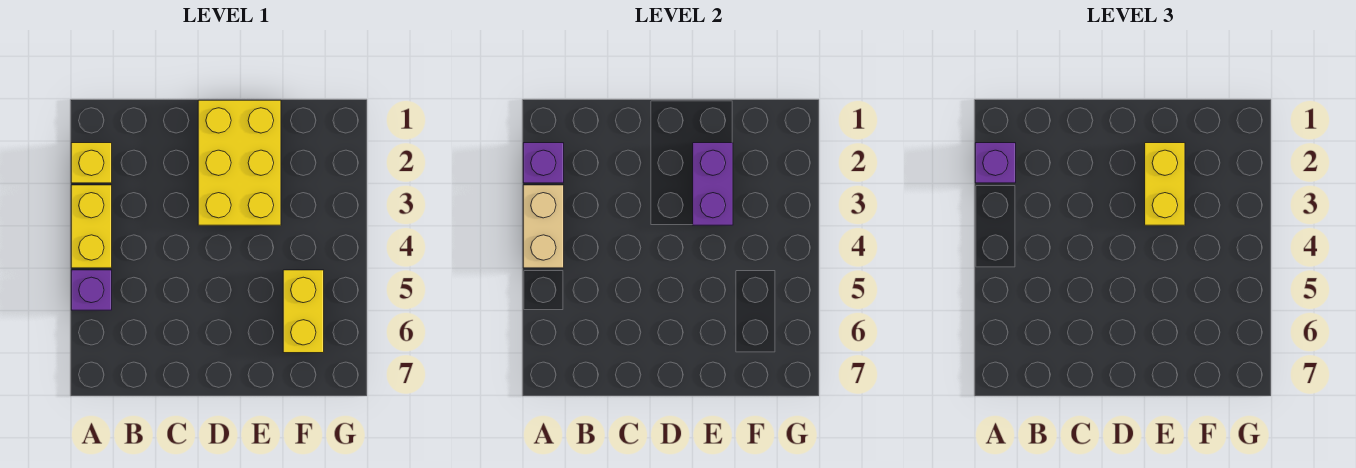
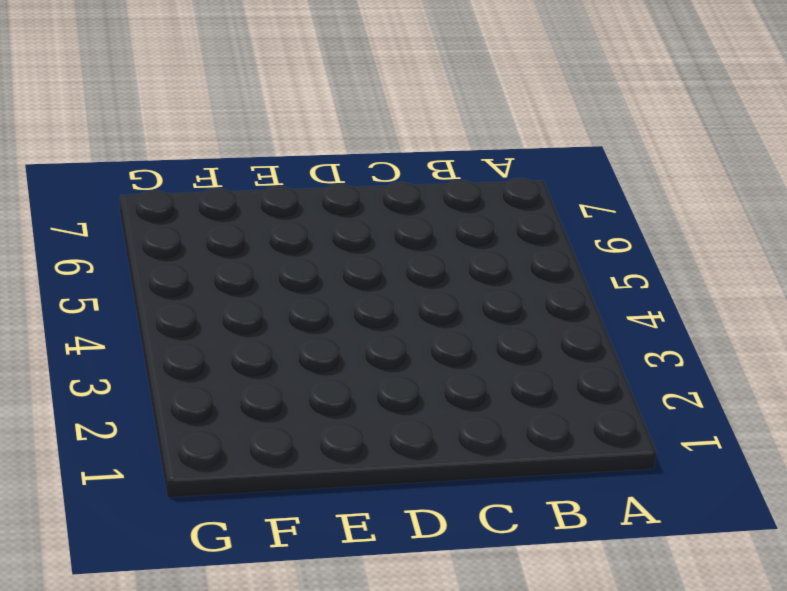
none -> yellow brick A2 level 1
none -> yellow brick A3:A4 level 1

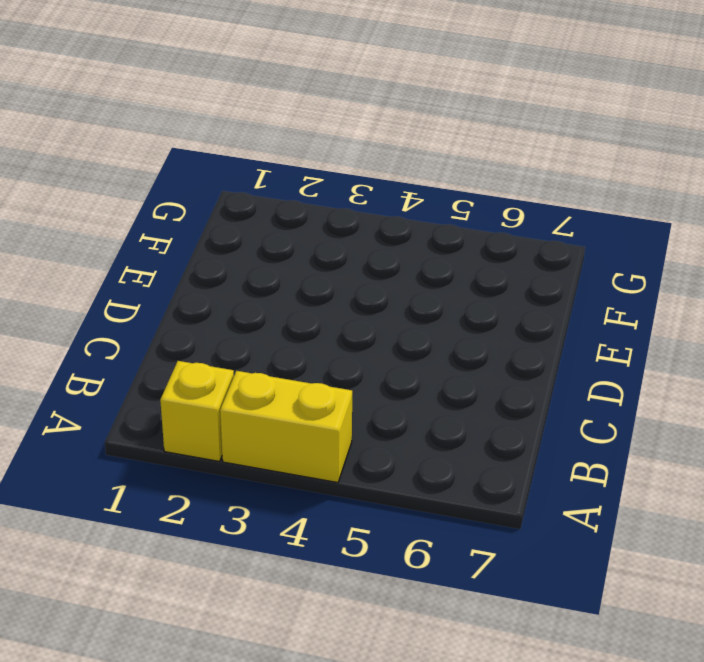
none -> purple brick A5 level 1
none -> yellow brick D1:E3 level 1

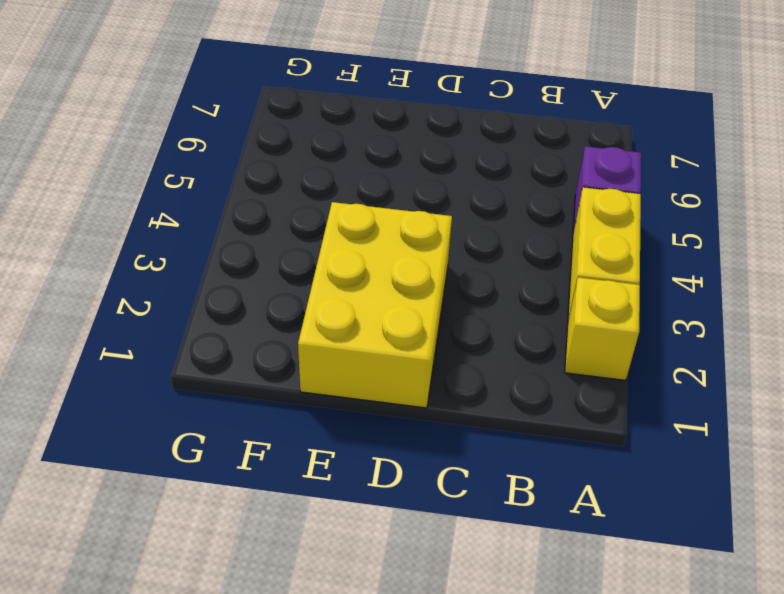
none -> yellow brick F5:F6 level 1
none -> purple brick A2 level 2

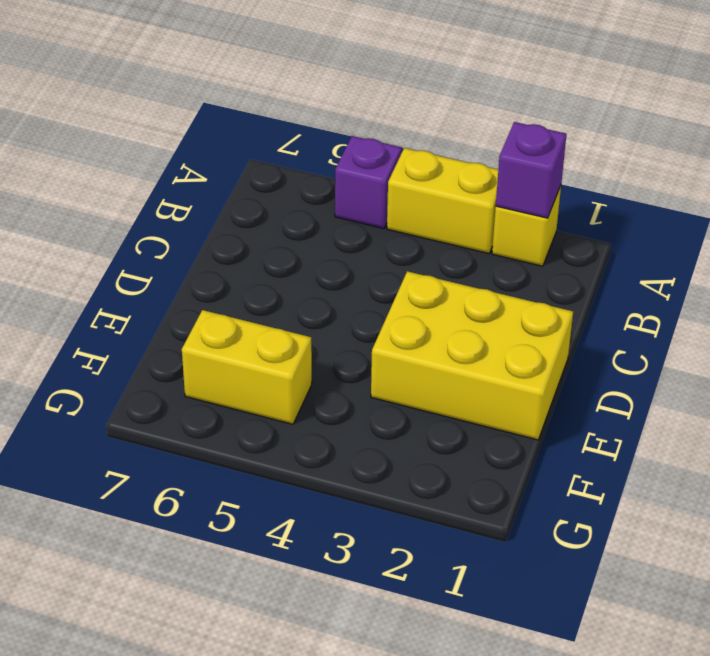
none -> tan brick A3:A4 level 2
none -> purple brick E2:E3 level 2

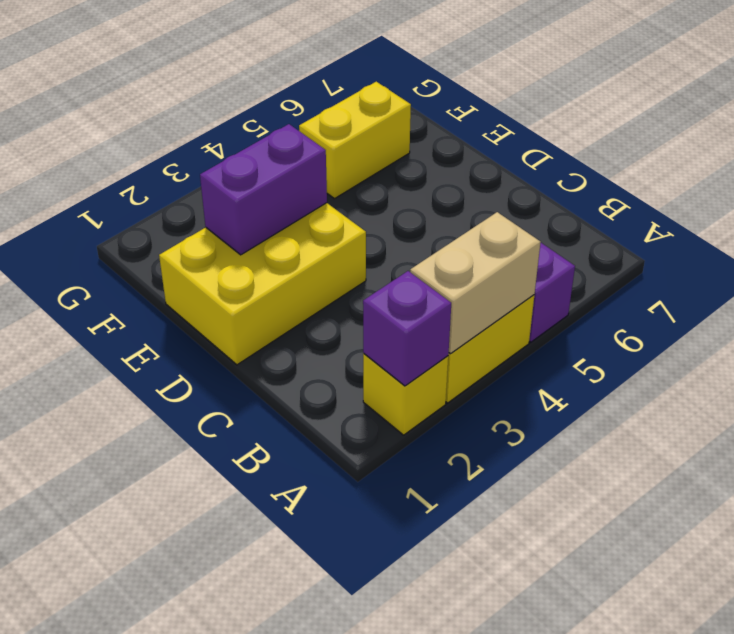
none -> purple brick A2 level 3
none -> yellow brick E2:E3 level 3

